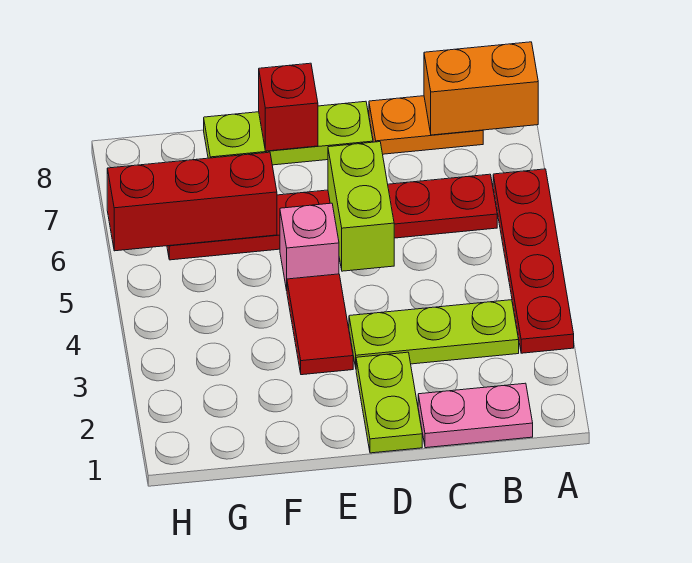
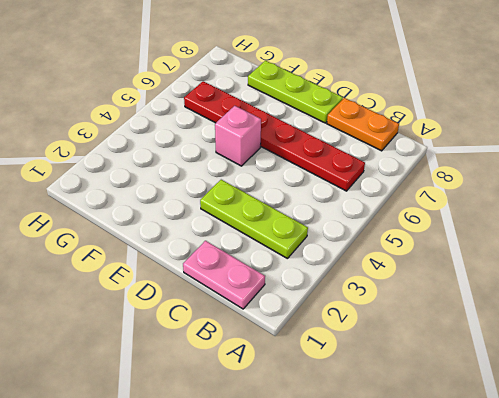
none -> red plate A3:A6 level 1
none -> lime plate D1:D2 level 1
none -> red tile E3:E4 level 1

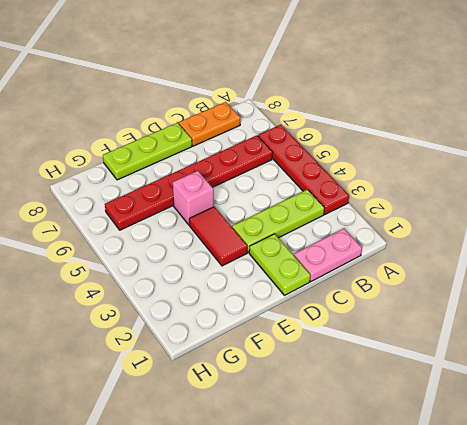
none -> orange brick A8:B8 level 2
none -> lime brick D5:D6 level 2
none -> red brick E8 level 2

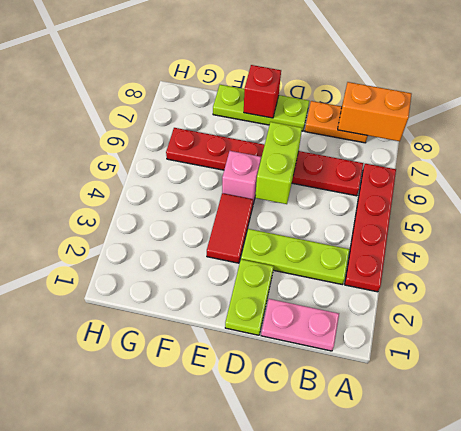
none -> red brick F6:H6 level 2

